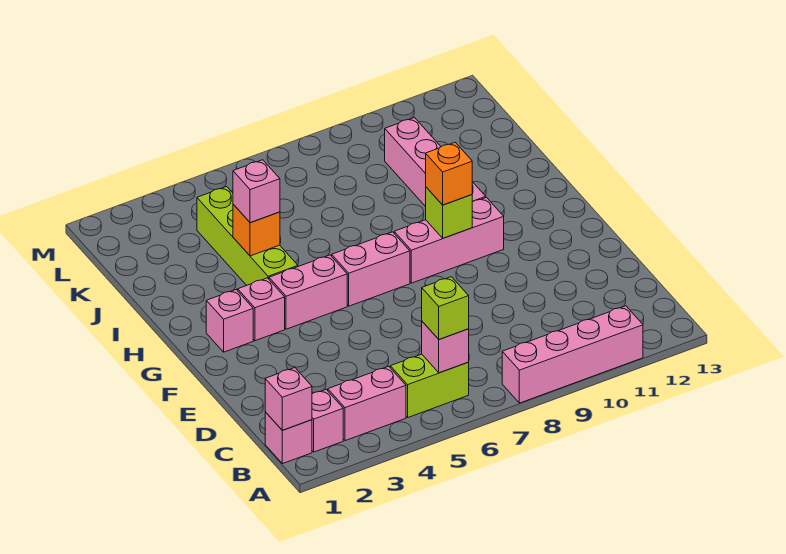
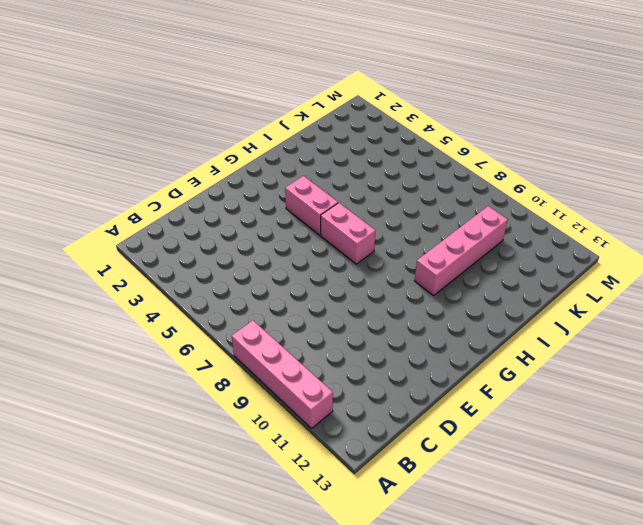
none -> pink brick B1 level 1
none -> pink brick B2 level 1
none -> pink brick B3:B4 level 1

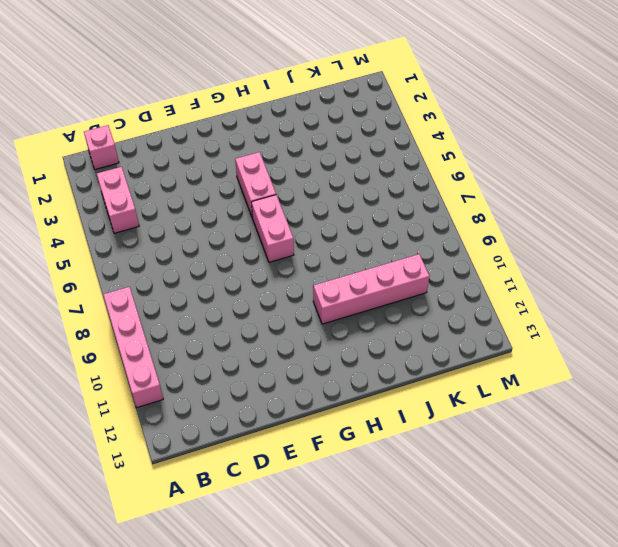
none -> pink brick B2 level 1
none -> lime brick B5:B6 level 1
none -> pink brick G2 level 1

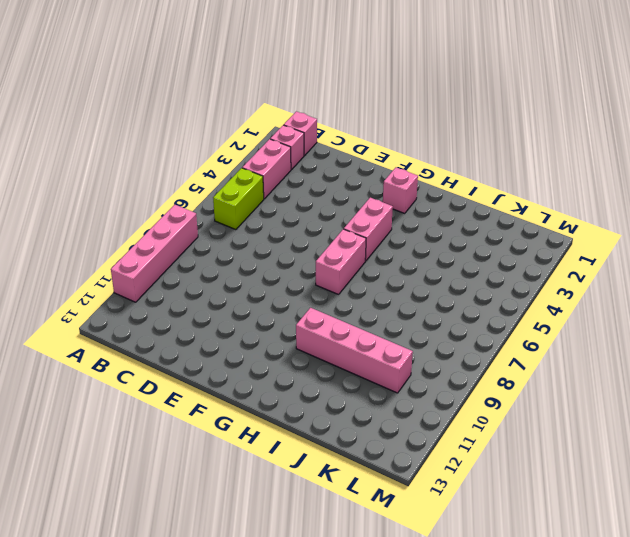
none -> pink brick G3 level 1
none -> pink brick G8:G10 level 1
none -> lime brick H4:K4 level 1

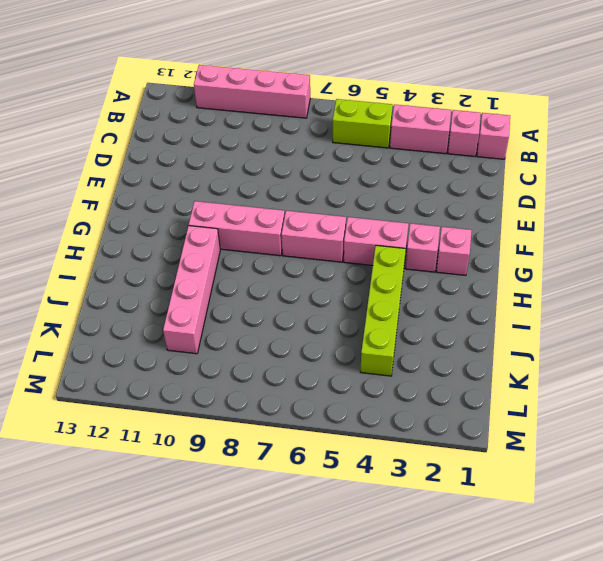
none -> pink brick B1 level 2
none -> pink brick B6 level 2
none -> lime brick G9 level 2

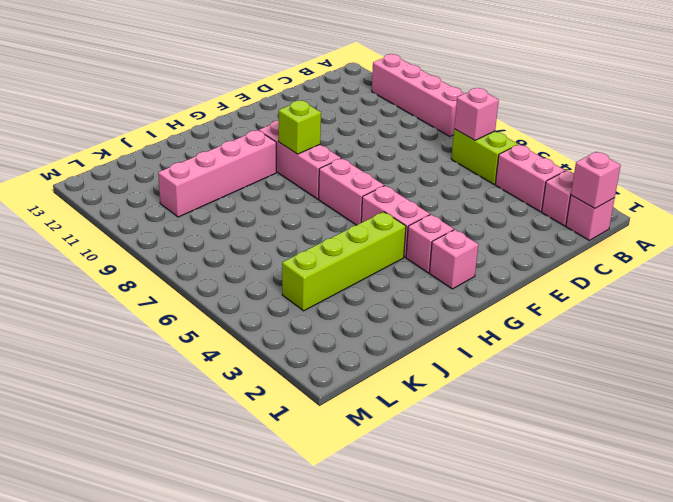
none -> orange brick I4 level 2
none -> lime brick B6 level 3
none -> orange brick G9 level 3

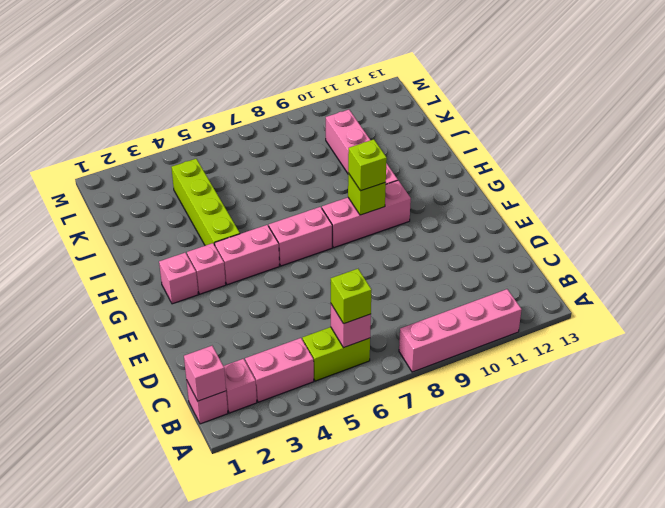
lime brick G9 level 3 -> orange brick G9 level 3
none -> orange brick I4 level 2
none -> pink brick I4 level 3

